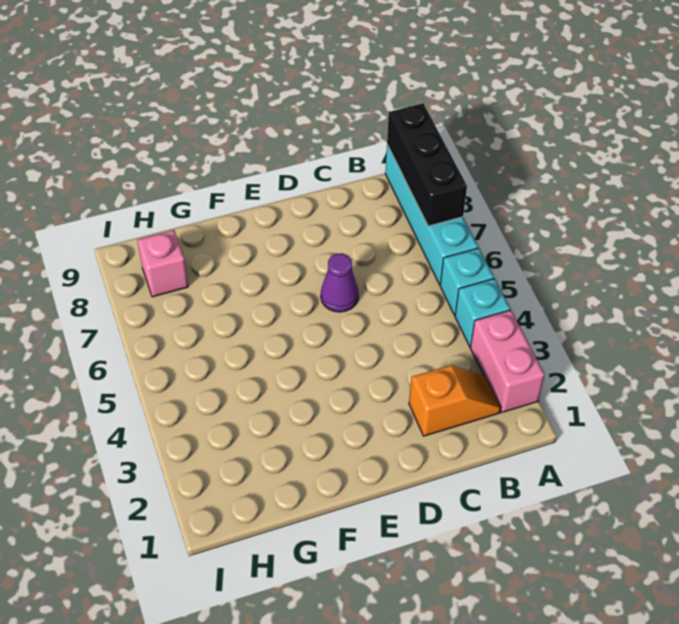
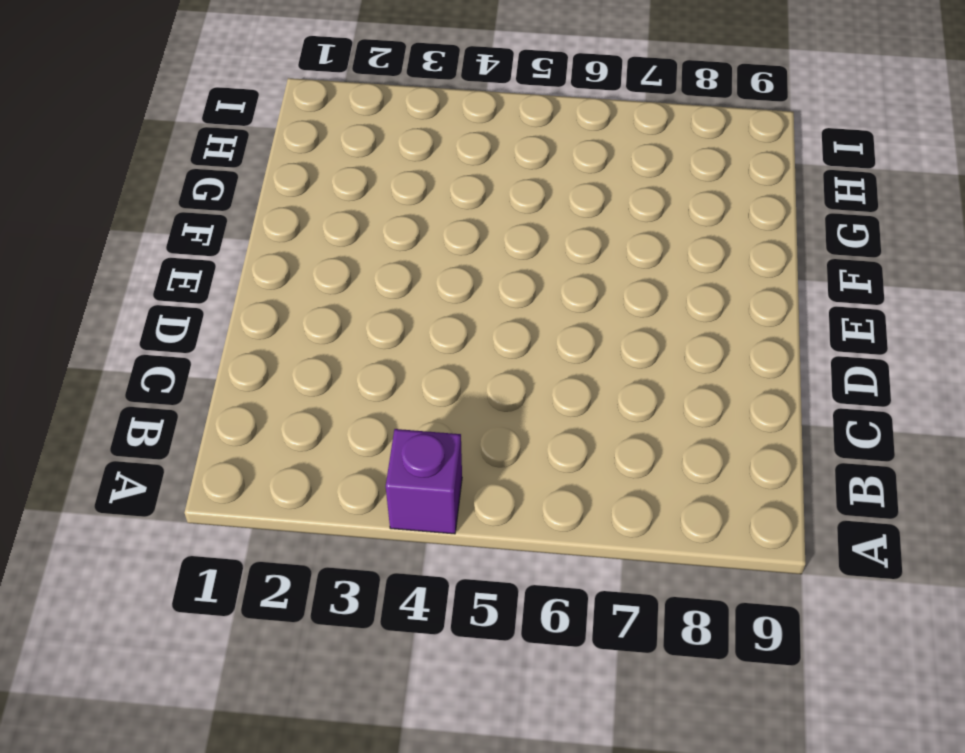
purple brick A4 level 1 -> cyan brick A4 level 1
none -> pink brick A2:A3 level 1
none -> cyan brick A5 level 1

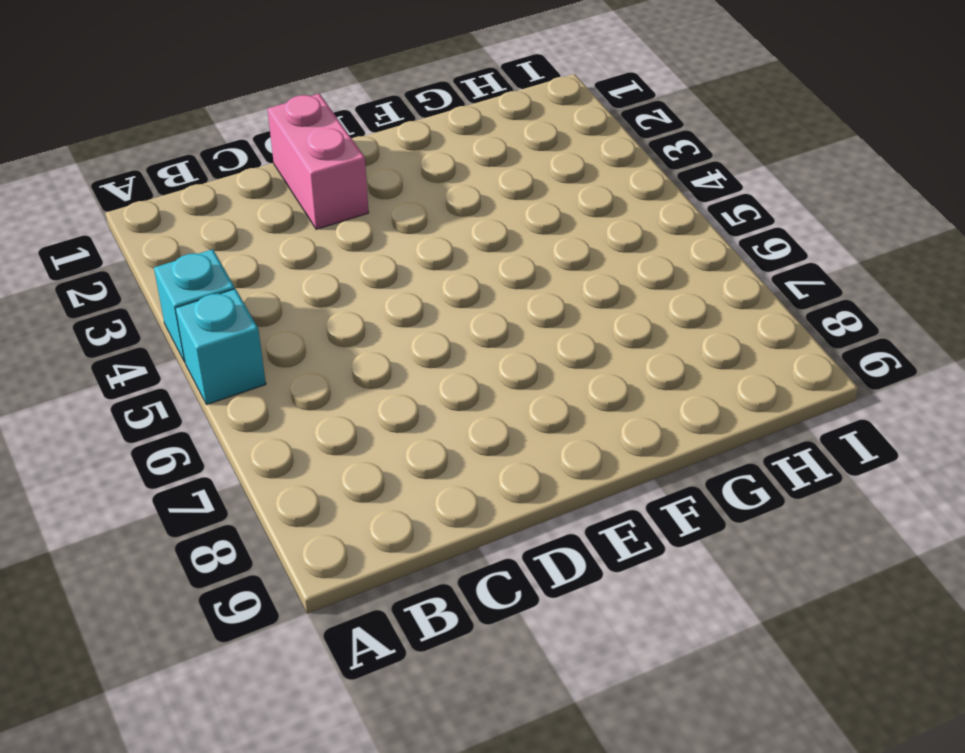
pink brick D1:D2 level 1 -> pink brick A2:A3 level 1
none -> cyan brick A6:A9 level 1
none -> orange slope B2:C2 level 1 top C

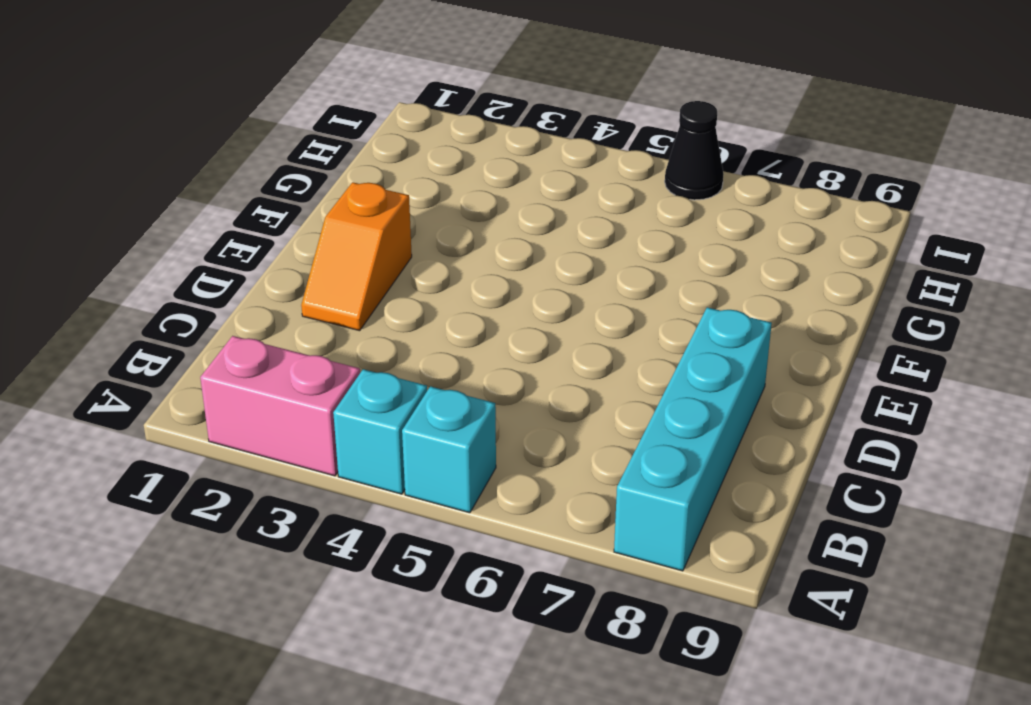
cyan brick A8:D8 level 1 -> cyan brick A6:A9 level 1
orange slope D2:E2 level 1 top E -> orange slope B2:C2 level 1 top C
black cone I6 level 1 -> none
none -> purple cone D6 level 1
none -> pink brick H8 level 1

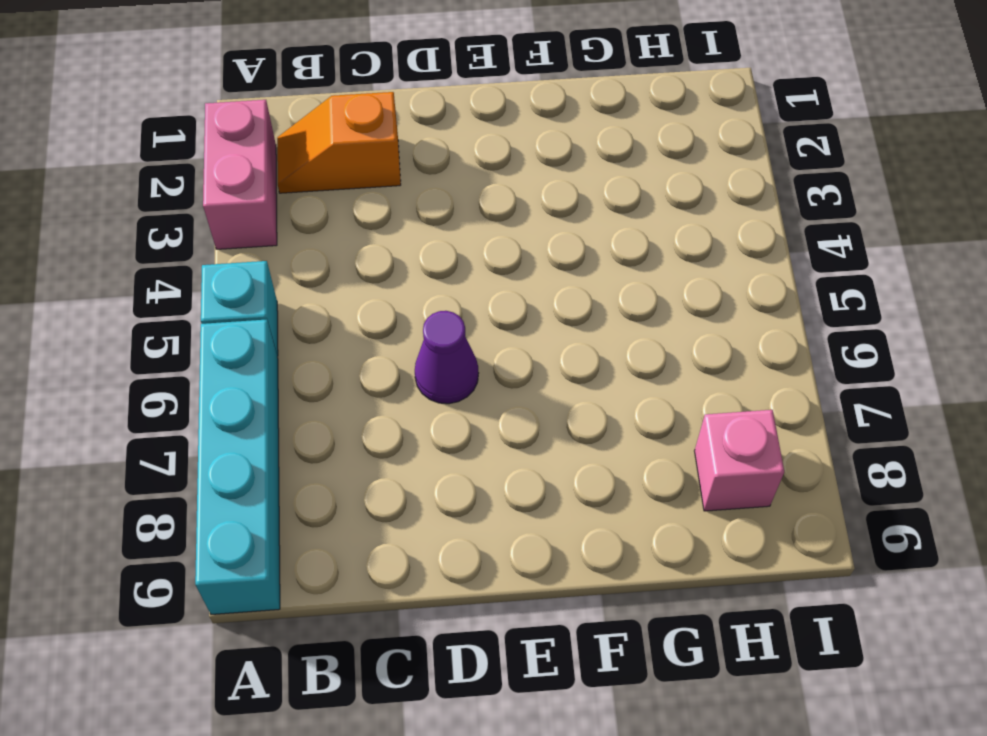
none -> cyan brick A4 level 1
none -> black brick A7:A9 level 2

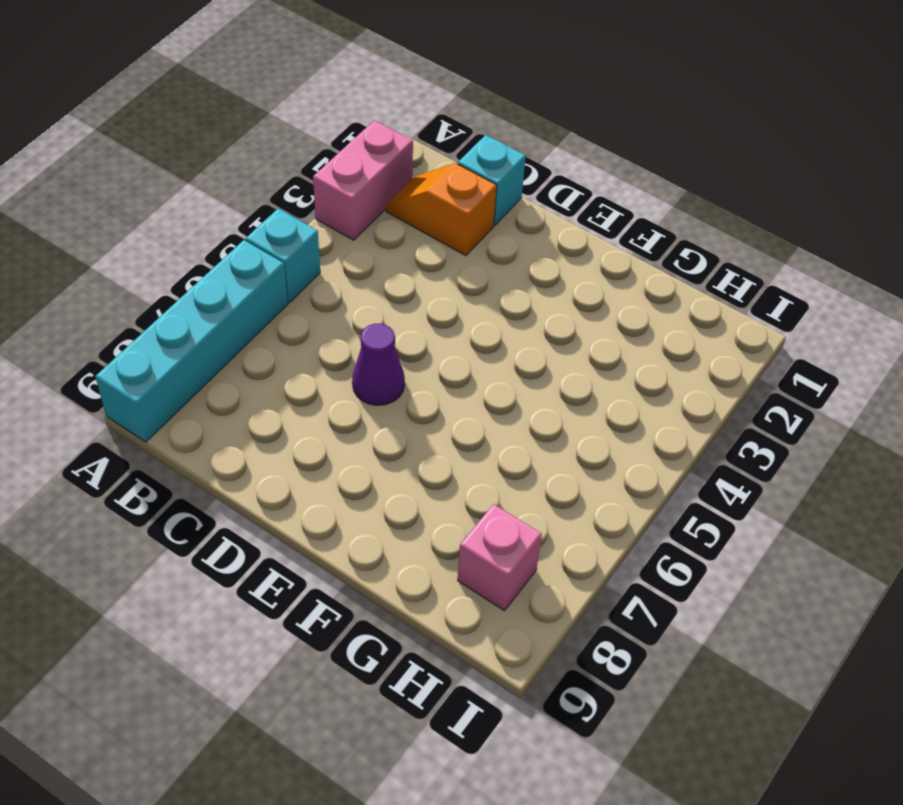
cyan brick C1 level 1 -> cyan brick A4 level 1
none -> black brick A7:A9 level 2

